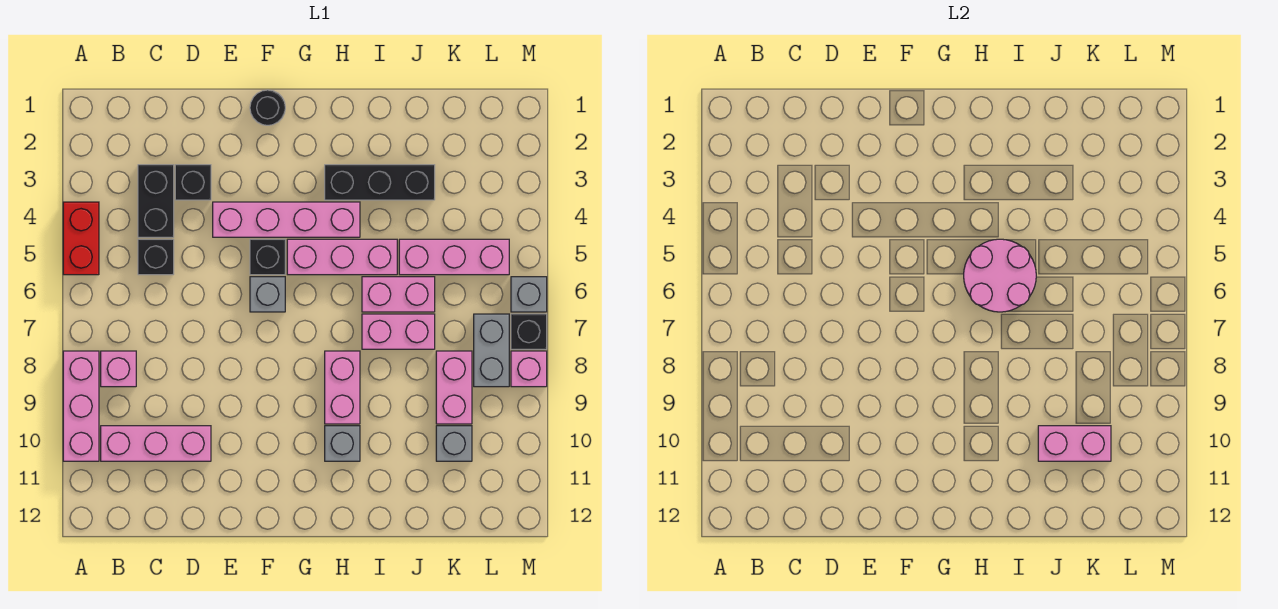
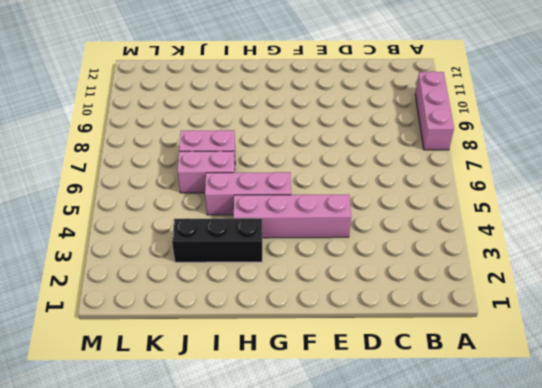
none -> red brick A4:A5 level 1
none -> pink brick B8 level 1
none -> pink brick B10:D10 level 1

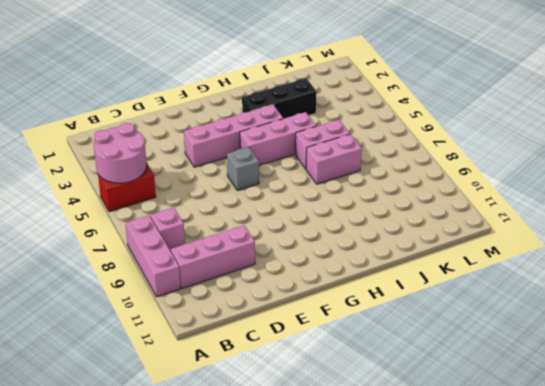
pink round brick A4:B5 level 2 -> pink round brick H5:I6 level 2
red brick A5:B5 level 1 -> red brick A4:A5 level 1
none -> black brick C3:C4 level 1
none -> black brick C5 level 1
none -> black brick D3 level 1

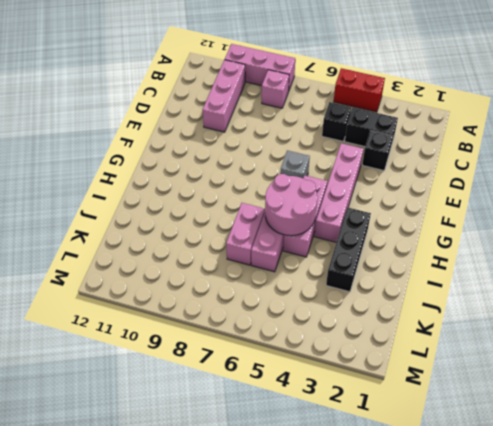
none -> black round brick F1 level 1
none -> black brick F5 level 1
none -> pink brick H8:H9 level 1

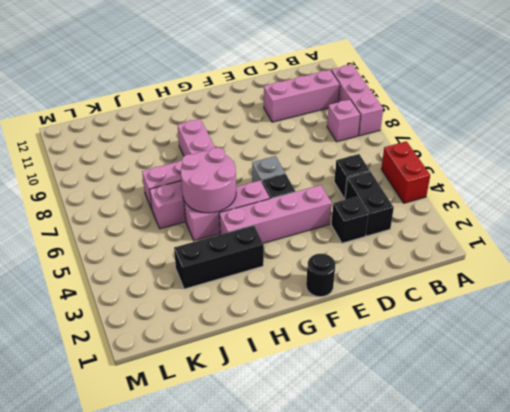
none -> grey brick H10 level 1
none -> pink brick J5:L5 level 1
none -> pink brick K8:K9 level 1

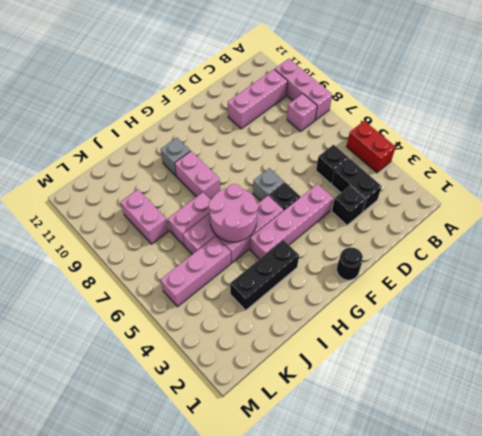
none -> grey brick K10 level 1
none -> grey brick L7:L8 level 1
none -> grey brick M6 level 1

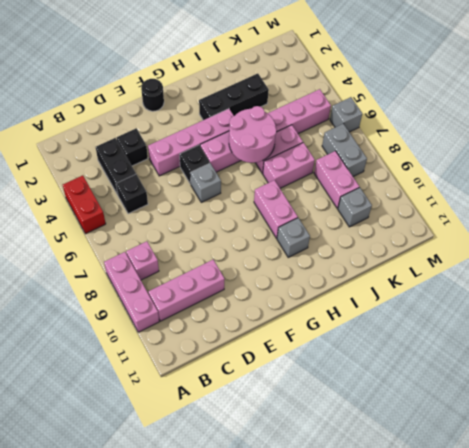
none -> black brick M7 level 1
none -> pink brick M8 level 1
none -> pink brick J10:K10 level 2

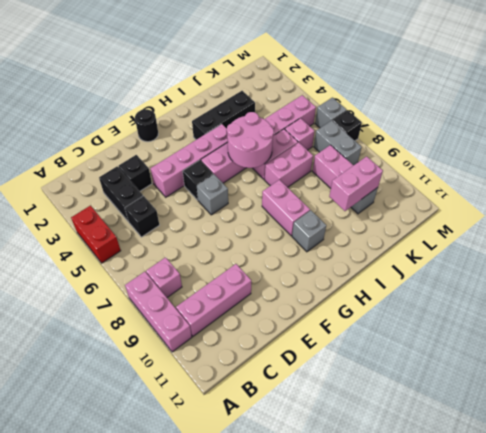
pink brick K6 level 1 -> pink brick M8 level 1

